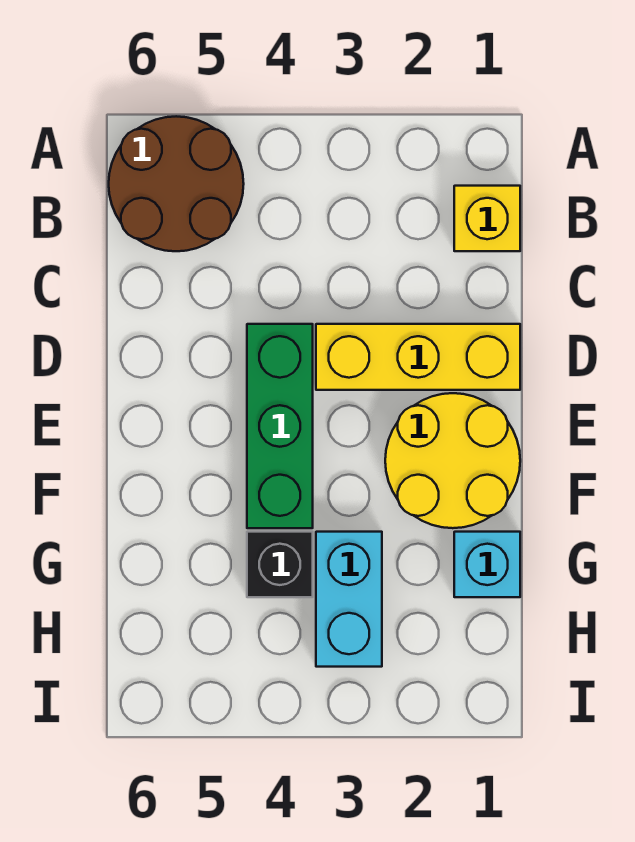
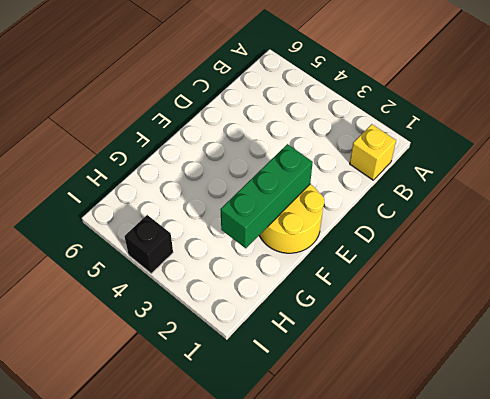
green brick E2:G2 level 2 -> green brick D4:F4 level 1
black brick I4 level 1 -> black brick G4 level 1
none -> brown round brick A5:B6 level 1
none -> yellow brick D1:D3 level 1

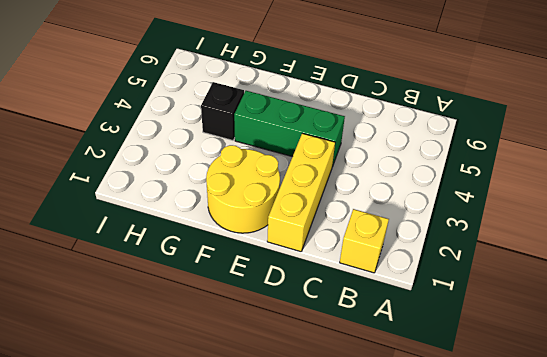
none -> brown round brick A5:B6 level 1
none -> cyan brick G1 level 1

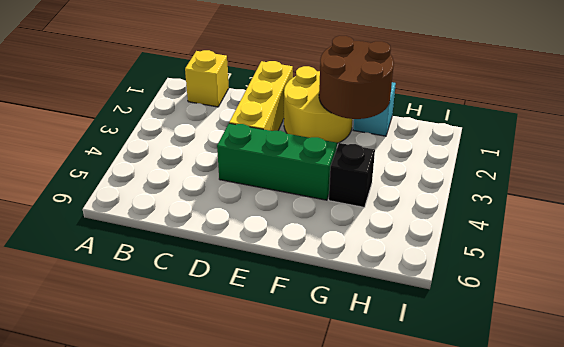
brown round brick F1:G2 level 2 -> brown round brick A5:B6 level 1
none -> cyan brick G3:H3 level 1

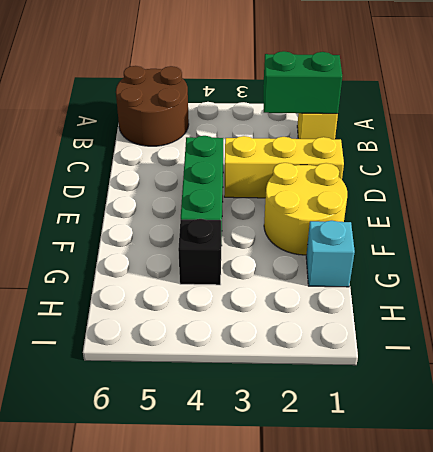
green brick B1:B2 level 2 -> none
none -> cyan brick G3:H3 level 1

